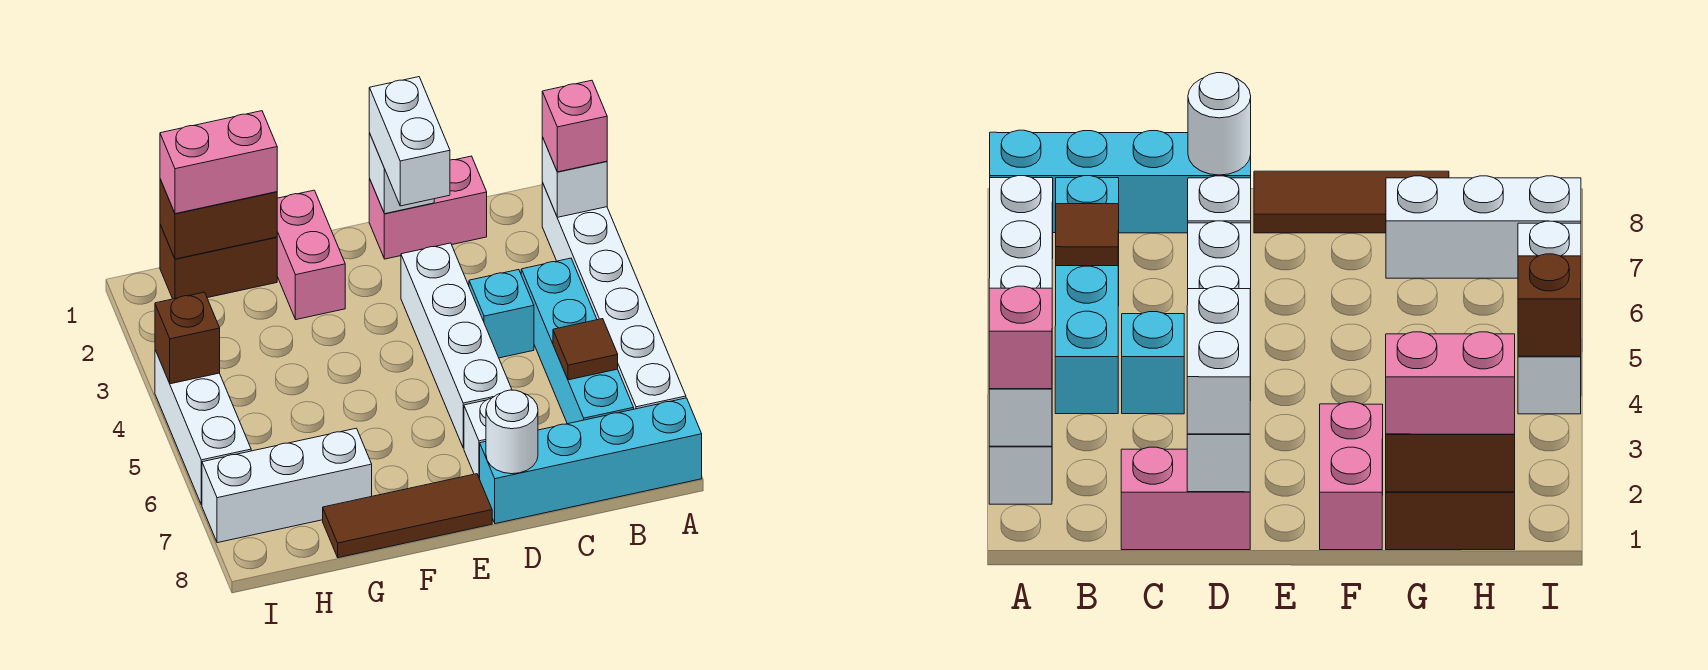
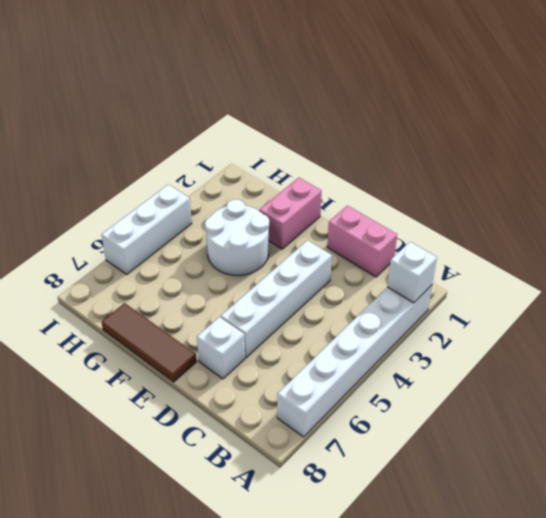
white round brick F3:G4 level 1 -> none
none -> cyan brick A8:D8 level 1
none -> cyan brick B4:B7 level 1
none -> cyan brick C4 level 1

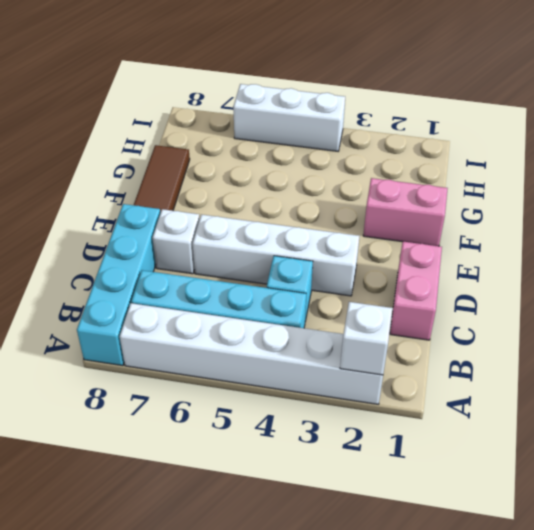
none -> brown brick G1:H1 level 1
none -> white brick G7:I7 level 1
none -> brown tile B6 level 2

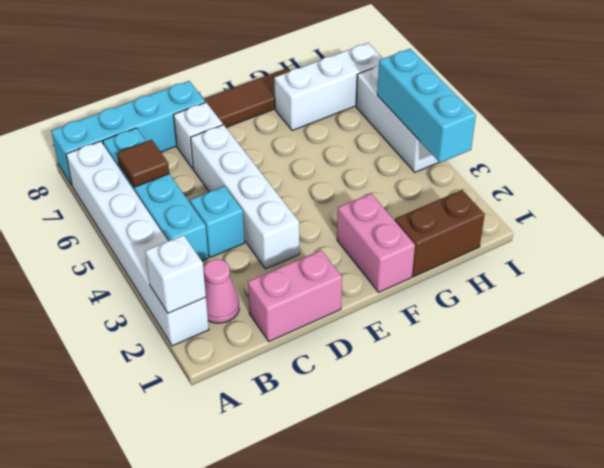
pink cone B2 level 1 -> none
cyan brick I3:I5 level 2 -> brown brick I4 level 2
none -> white brick D1 level 2
none -> white round brick D8 level 2
none -> brown brick G1:H1 level 2

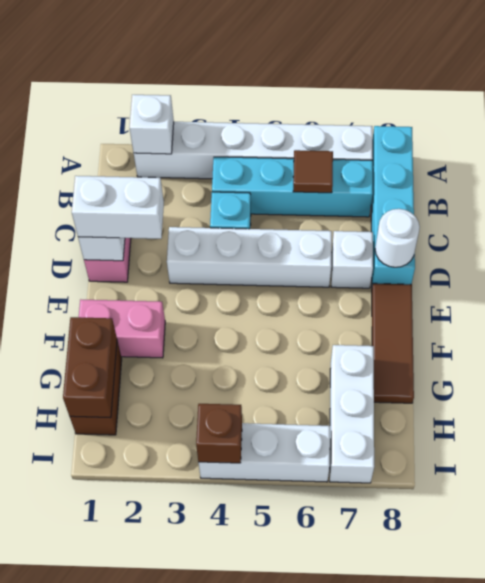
none -> pink brick A2 level 3
none -> pink brick G1:H1 level 3

